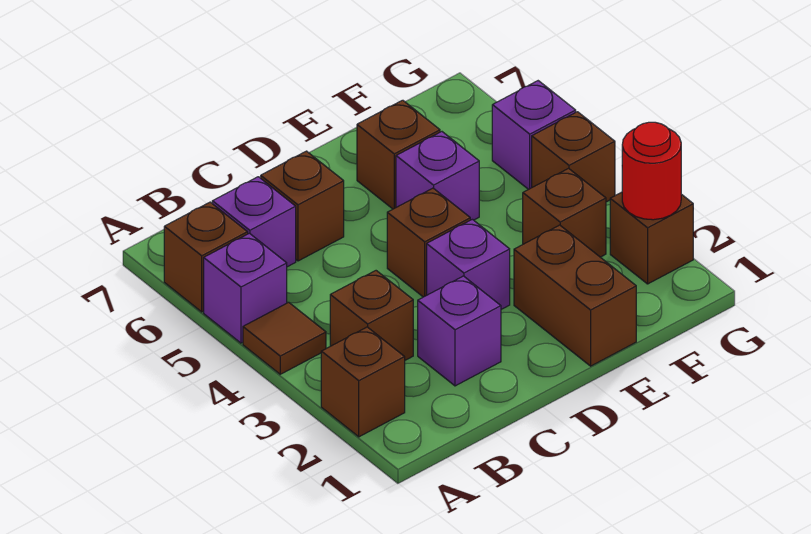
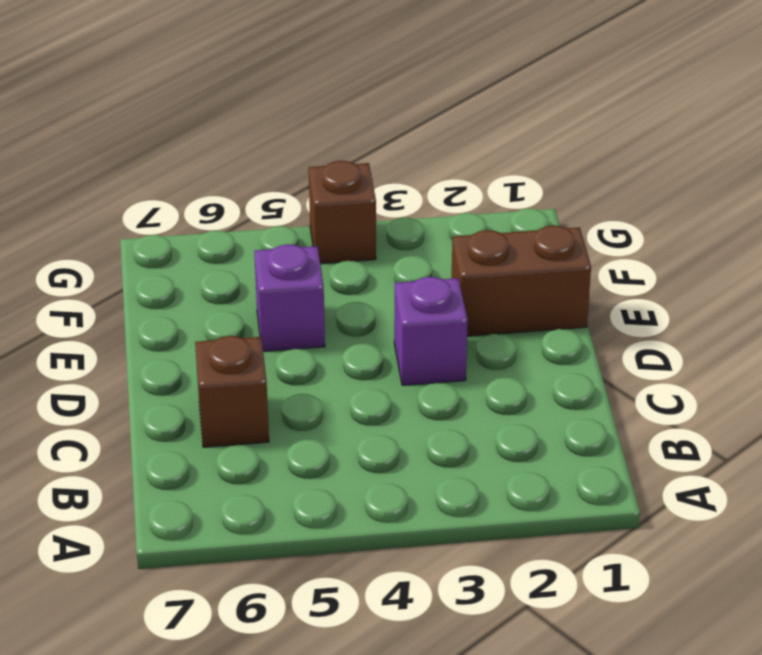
none -> brown brick A2 level 1
none -> brown tile A4 level 1
none -> purple brick A5 level 1

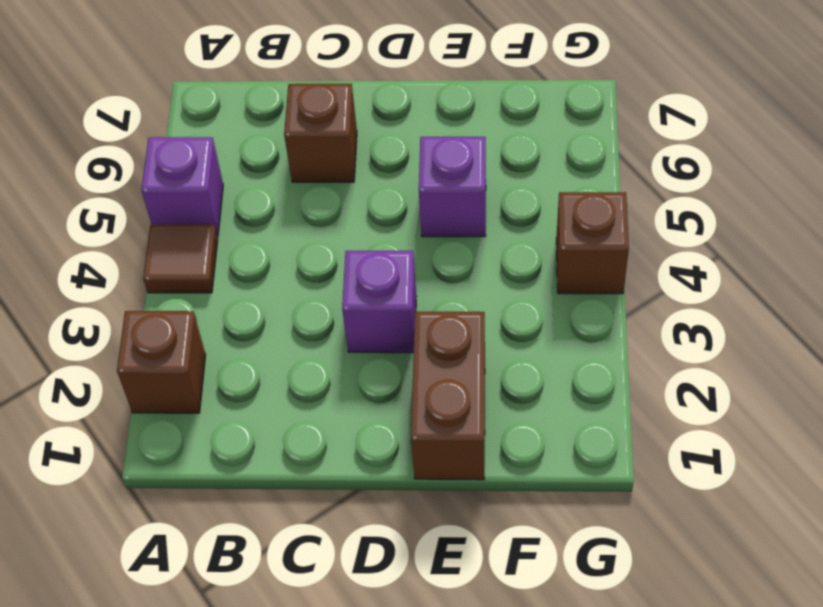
none -> brown brick A6 level 1
none -> brown brick B3 level 1
none -> purple brick B6 level 1

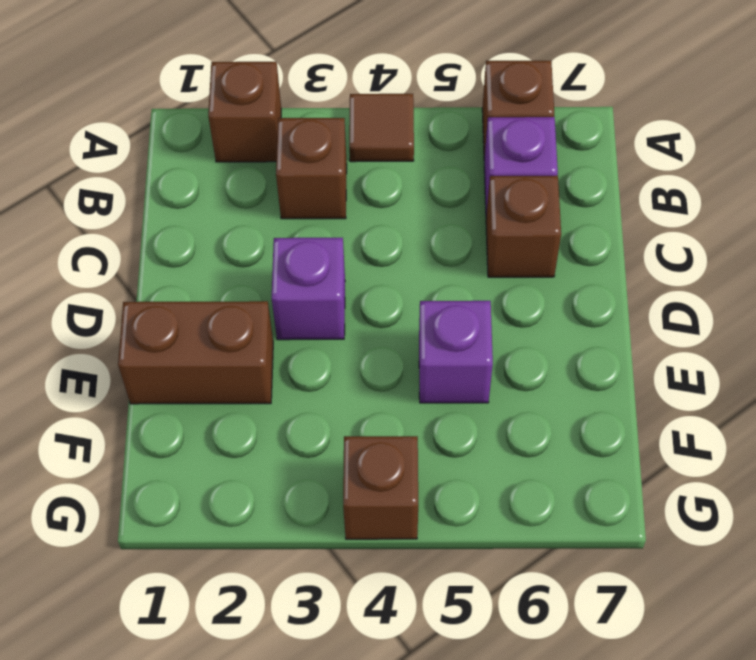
none -> purple brick A5 level 1
none -> purple brick C2 level 1
none -> brown brick D4 level 1

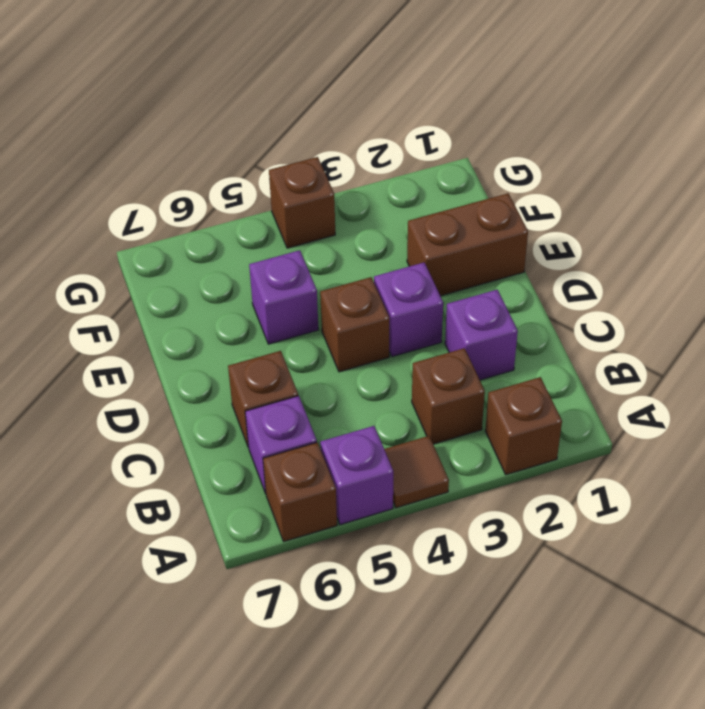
none -> brown brick E6 level 1
none -> brown brick F3 level 1
none -> brown brick G2 level 1

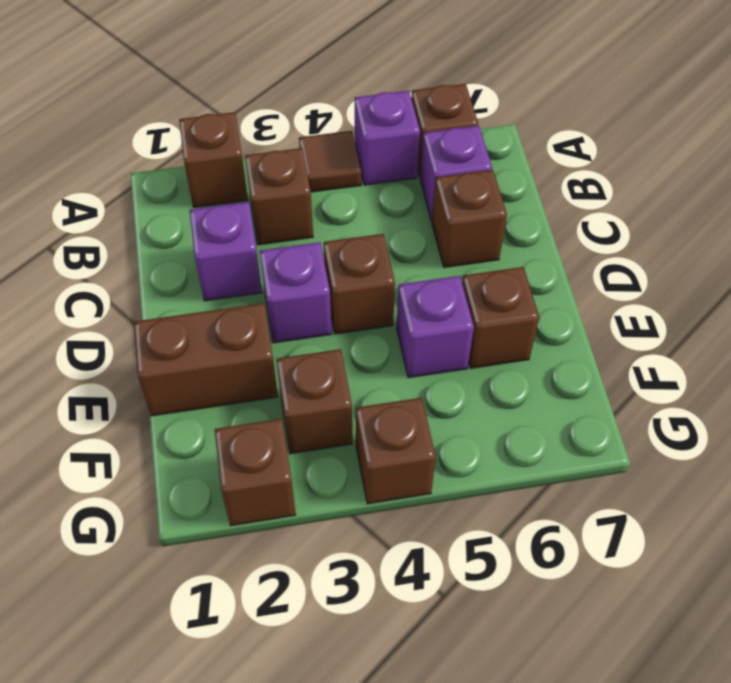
none -> purple brick G5 level 1
none -> red round brick G2 level 2

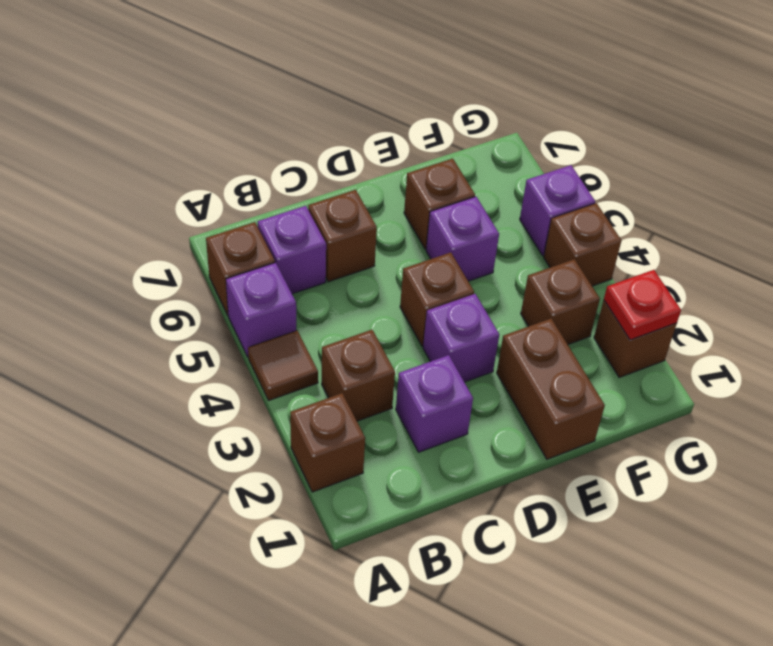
red plate G2 level 2 -> red round brick G2 level 2

